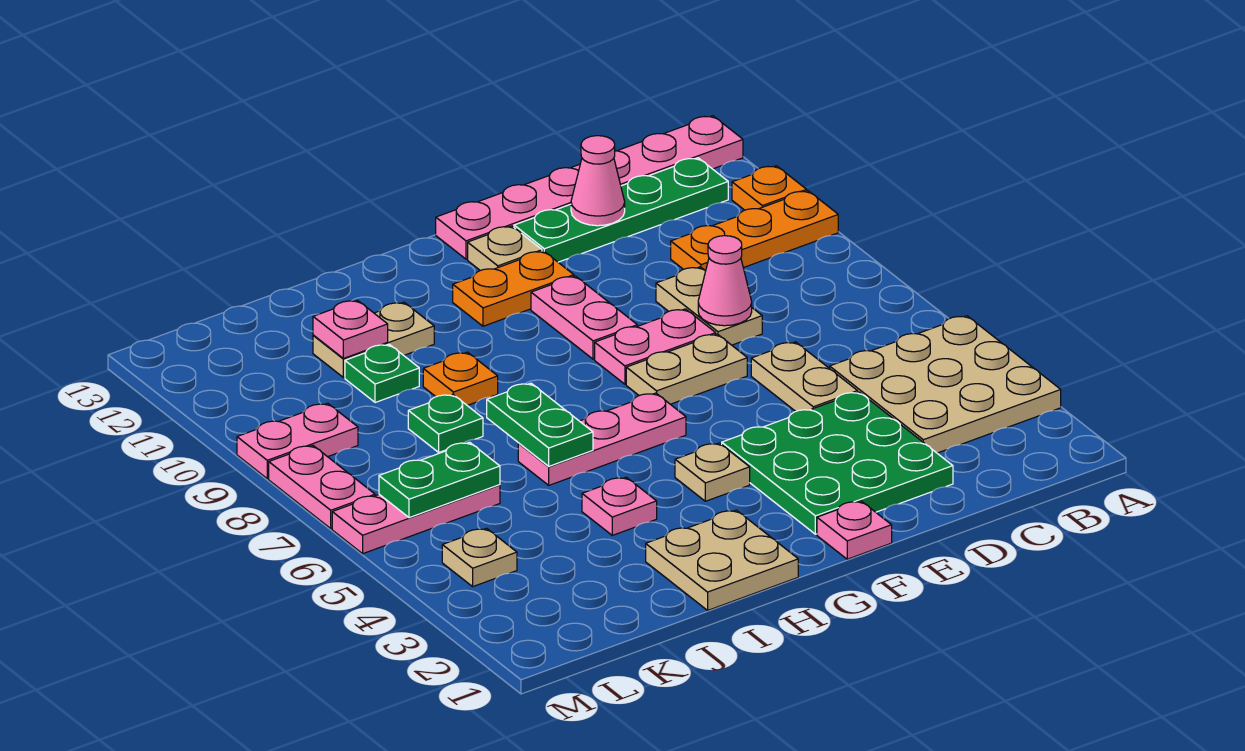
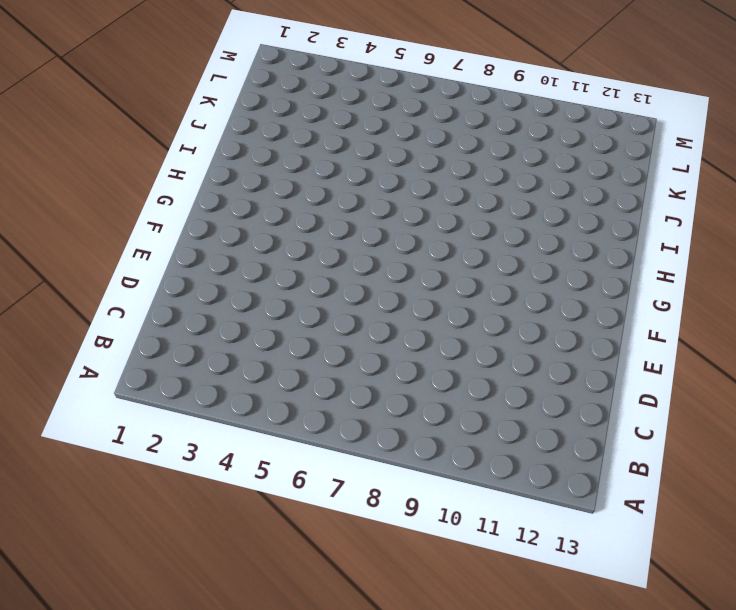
none -> tan plate A3:C5 level 1
none -> orange plate A10:C10 level 1
none -> orange plate A11 level 1
none -> pink plate A13:F13 level 1

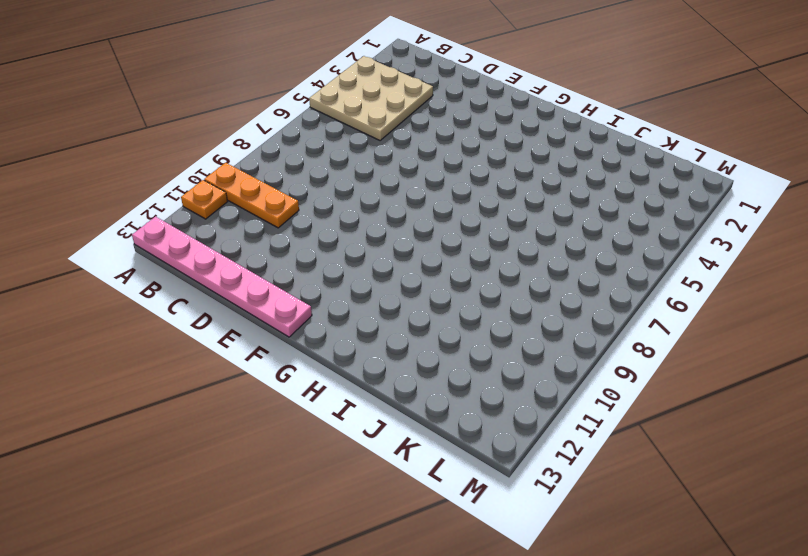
none -> green plate B12:E12 level 1
none -> green plate D2:F4 level 1
none -> tan plate D5:D6 level 1
none -> tan plate D8:D9 level 1

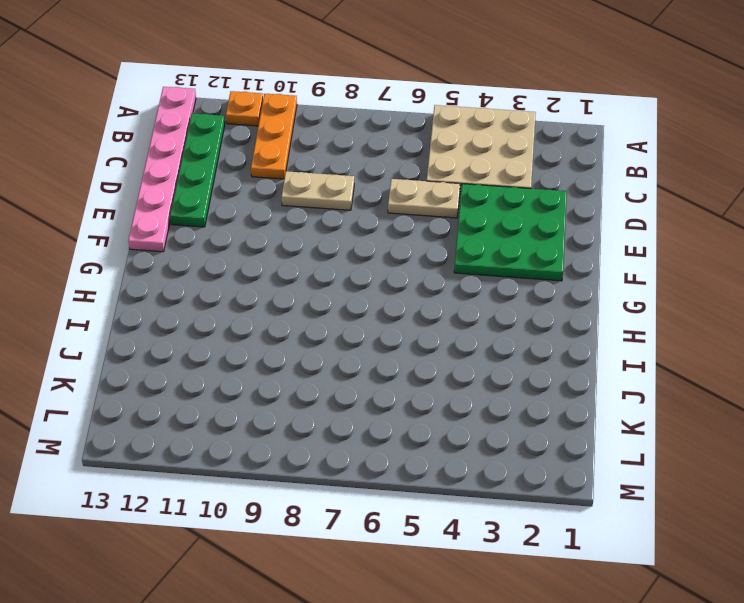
none -> tan plate E7:F7 level 1
none -> pink plate E8:F8 level 1
none -> pink plate F1 level 1
none -> pink plate F9:F10 level 1

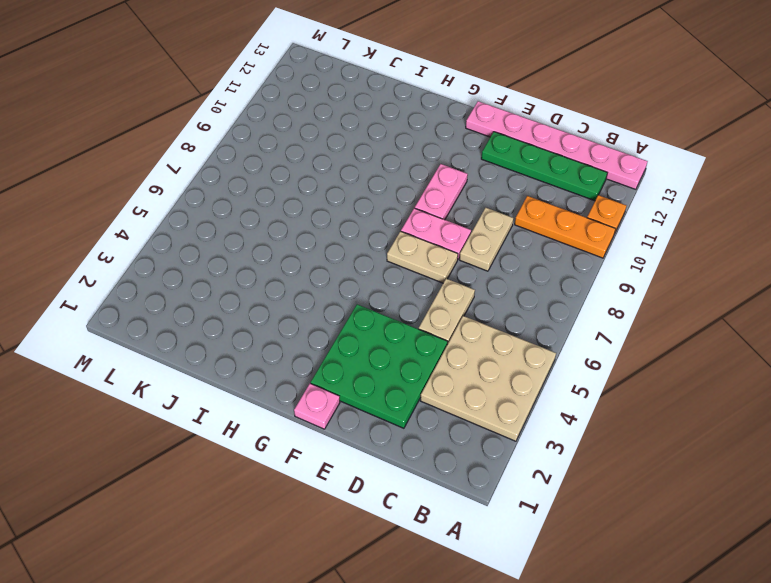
none -> orange plate F11:G11 level 1
none -> tan plate F12 level 1
none -> tan plate G4 level 1
none -> pink plate G6:I6 level 1

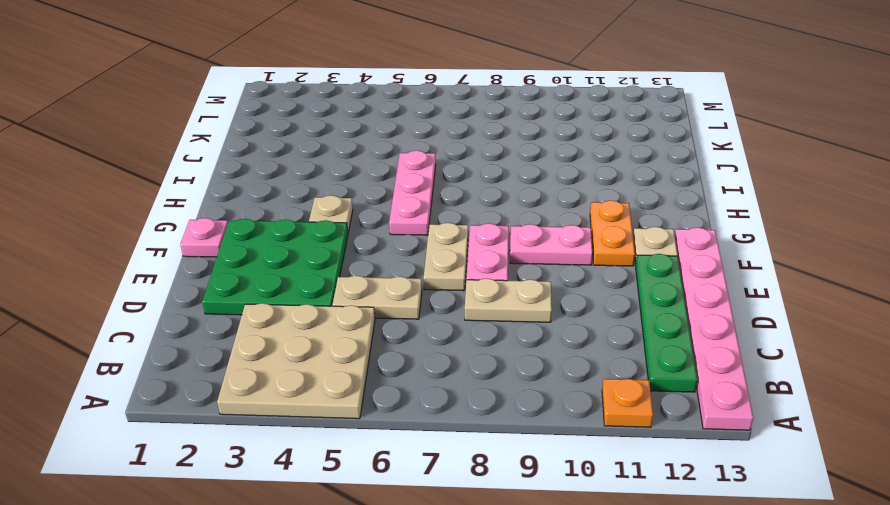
none -> orange plate A10:C10 level 1
none -> tan plate H1:I2 level 1
none -> pink plate I4 level 1
none -> orange plate I9 level 1

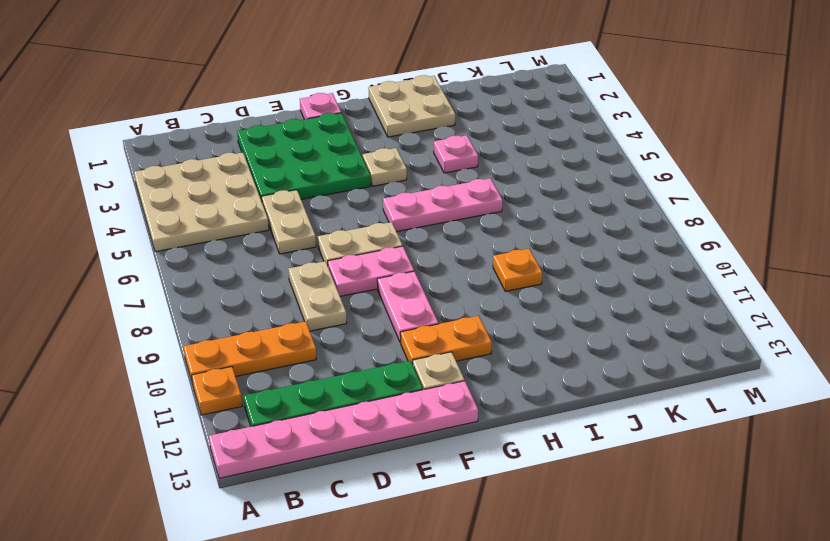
none -> tan plate I11:J11 level 1
none -> green plate J8 level 1
none -> green plate J10 level 1
none -> pink plate K6:M6 level 1

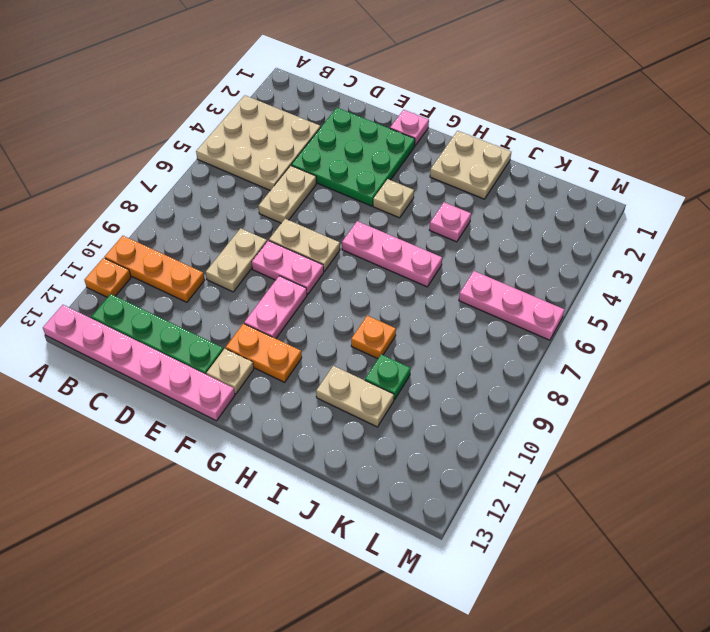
none -> green plate J8 level 1
none -> tan plate L4 level 1
none -> pink plate L9:M9 level 1
none -> pink plate M7:M8 level 1

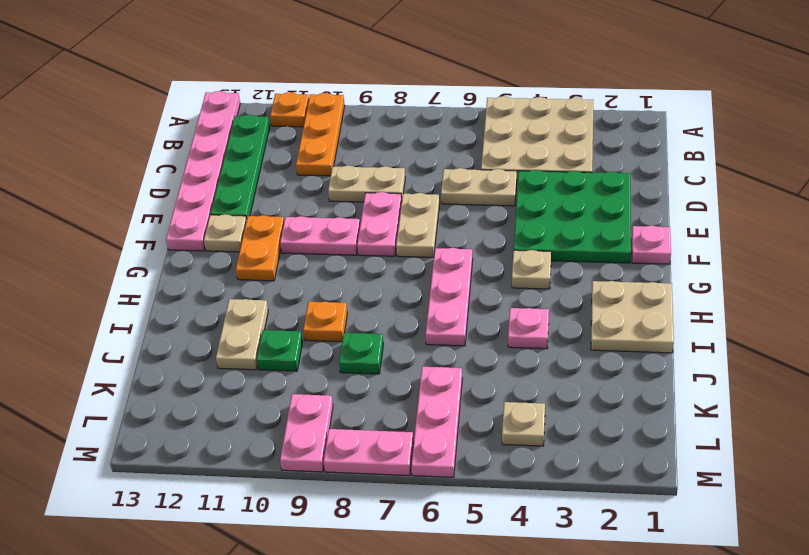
none -> pink cone D8 level 2
none -> pink cone D12 level 2
none -> green plate I6:I7 level 2
none -> pink plate J11 level 2

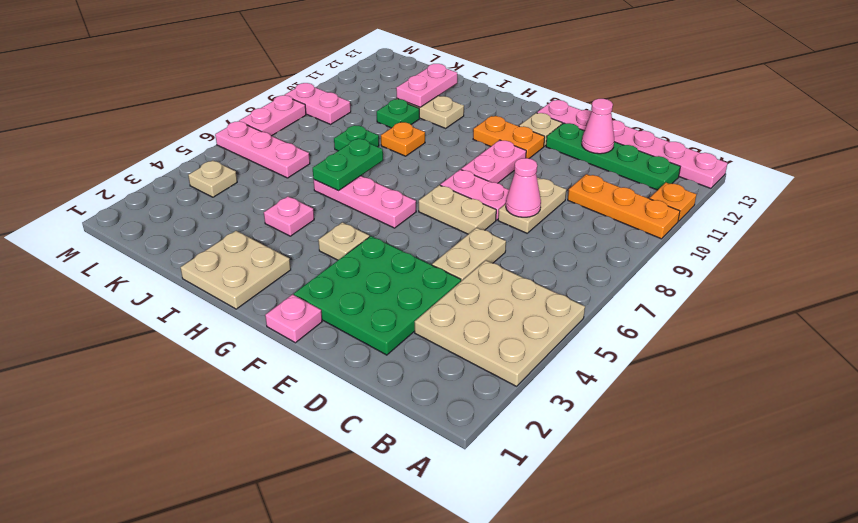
pink plate J11:J12 level 2 -> pink plate J11 level 2
none -> green plate K6:L6 level 2

